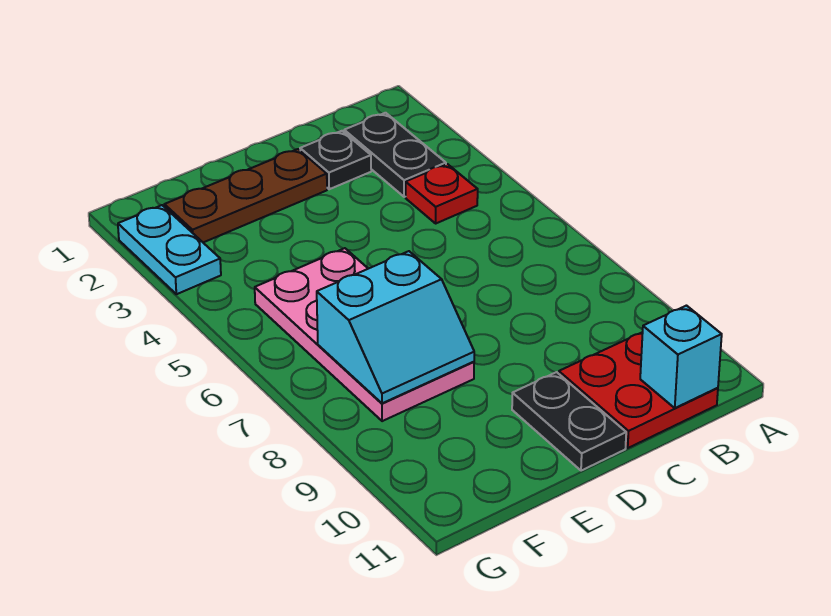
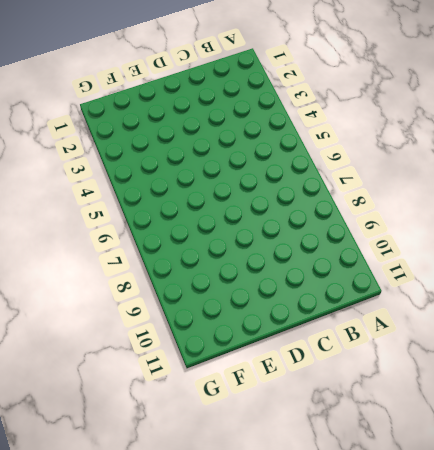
none -> black plate B2:B3 level 1
none -> red plate B4 level 1

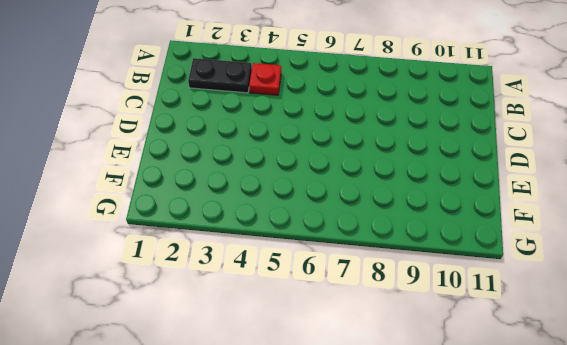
none -> red plate B10:C11 level 1
none -> black plate C2 level 1

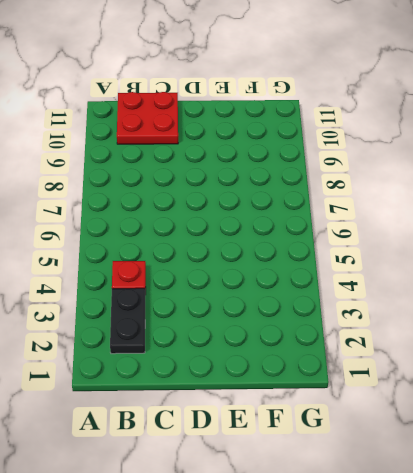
none -> black plate C2 level 1
none -> brown plate D2:F2 level 1

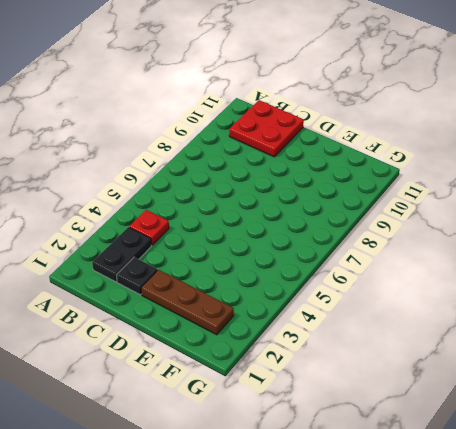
none -> black plate D10:D11 level 1
none -> pink plate E5:F8 level 1

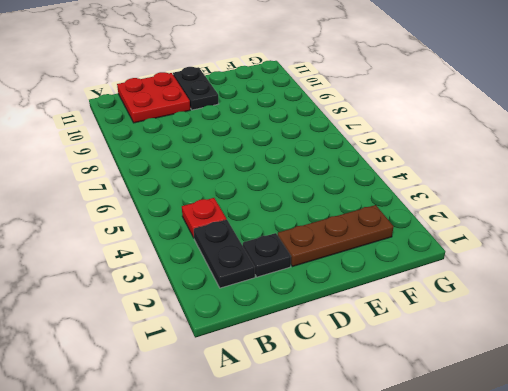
none -> pink plate E5:F8 level 1
none -> cyan plate G2:G3 level 1

